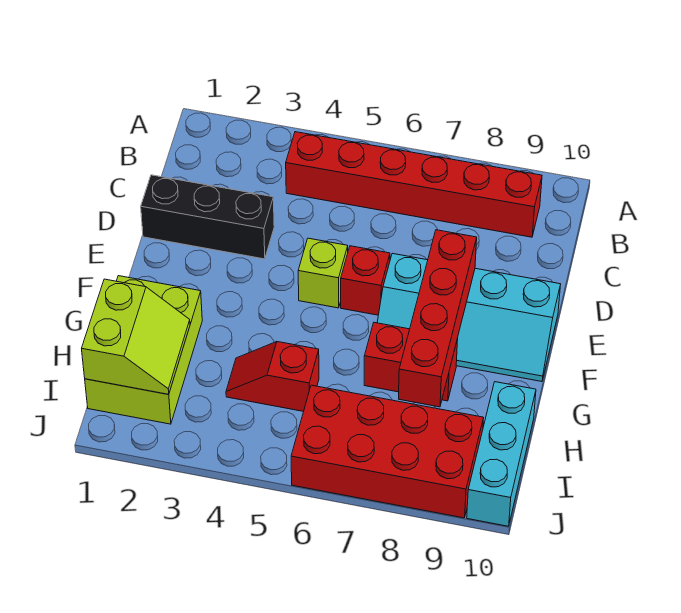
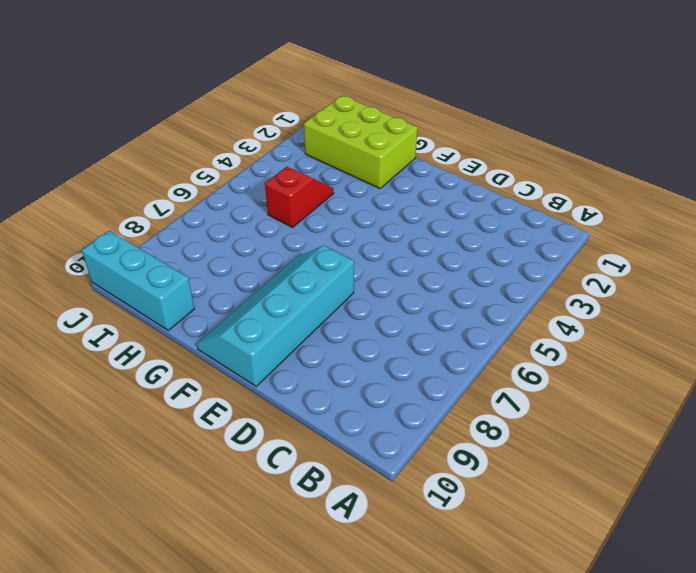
none -> red brick B4:B9 level 1
none -> black brick D1:D3 level 1
none -> lime brick E5 level 1

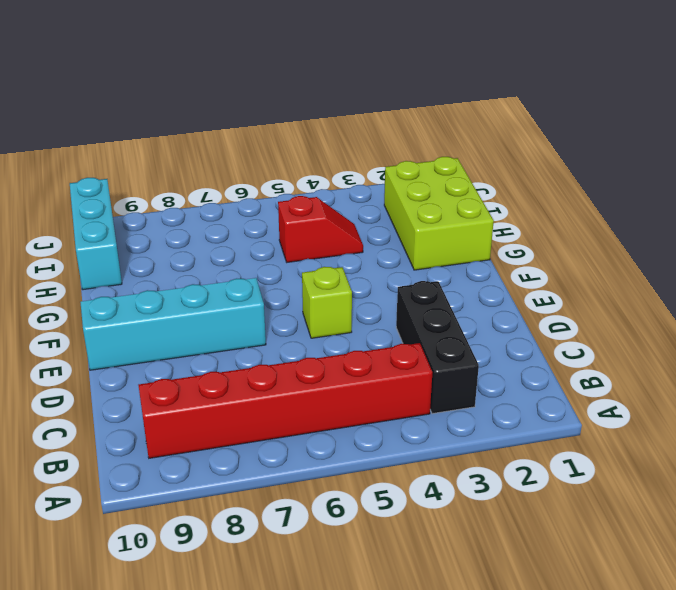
black brick B3:D3 level 1 -> black brick D1:D3 level 1
none -> red brick E6 level 1
none -> red brick G7:G8 level 1
none -> red brick I6:J9 level 1

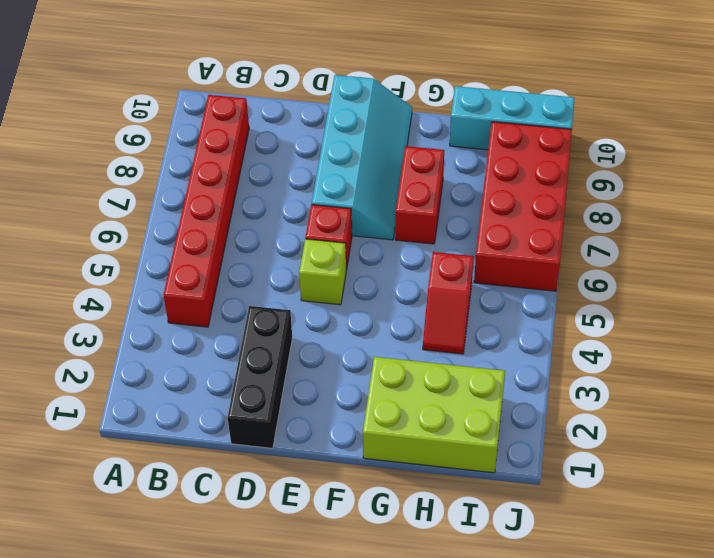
none -> red brick E8:H8 level 2
none -> lime slope H1:I2 level 2 top 1

